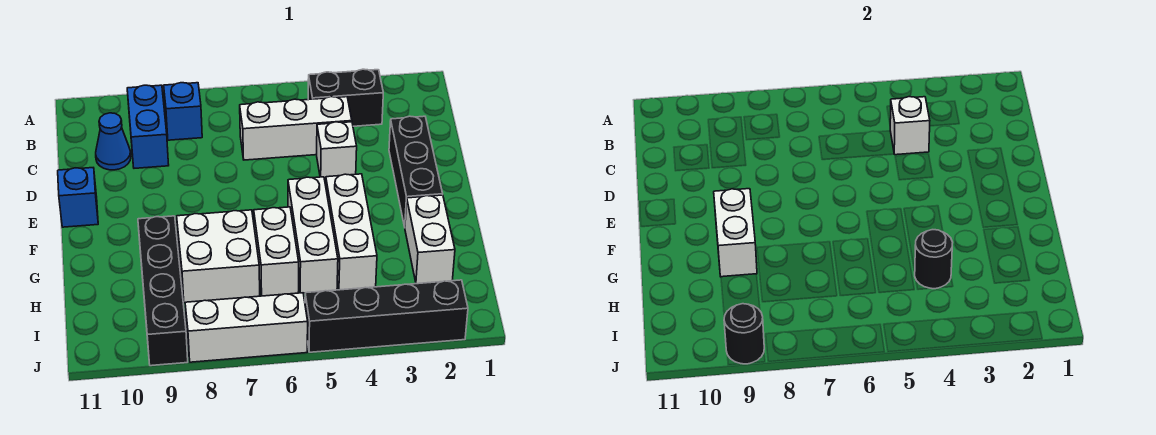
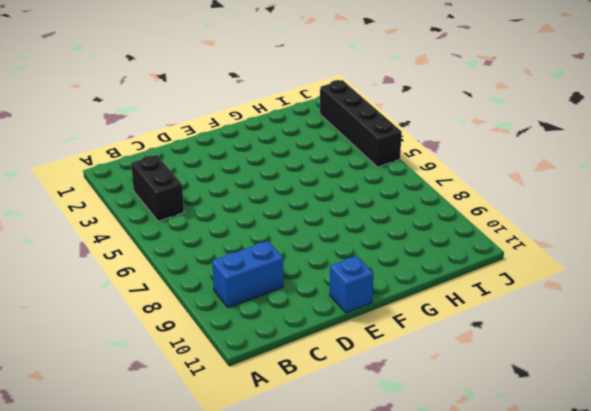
none -> blue brick B8 level 1
none -> white brick C4:C6 level 1
none -> blue cone C10 level 1

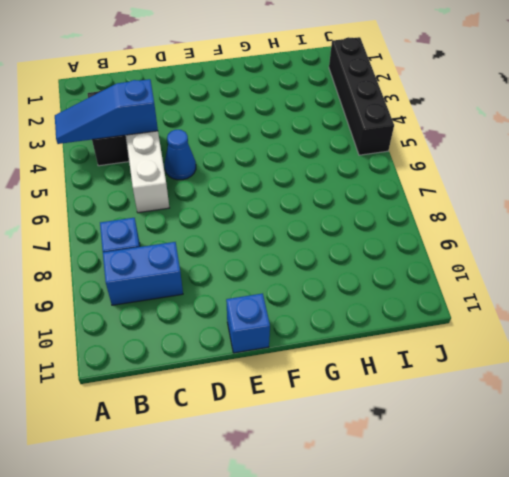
blue slope A4:C4 level 2 top C -> white brick C4 level 2
blue cone D5 level 1 -> blue cone C10 level 1
none -> black brick D2:F2 level 1
none -> white brick D4 level 1
none -> white brick F4:H4 level 1

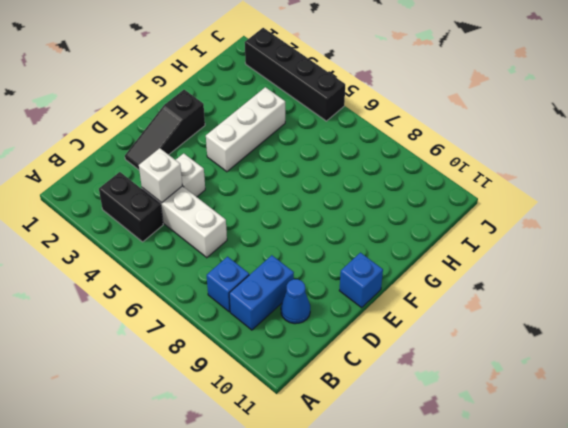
black slope D2:F2 level 1 top F -> black brick D2:F2 level 1
none -> white brick F5:H5 level 1
none -> white brick G2:H2 level 1
none -> white brick G6:H6 level 1

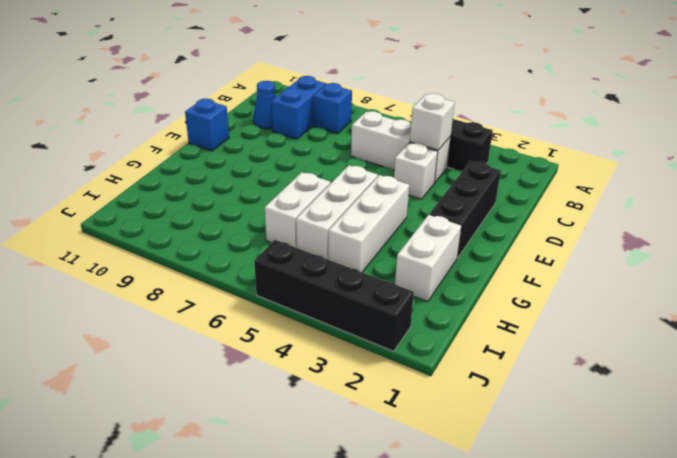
none -> white brick G7:H8 level 1
none -> black brick G9:J9 level 1
none -> white brick J6:J8 level 1

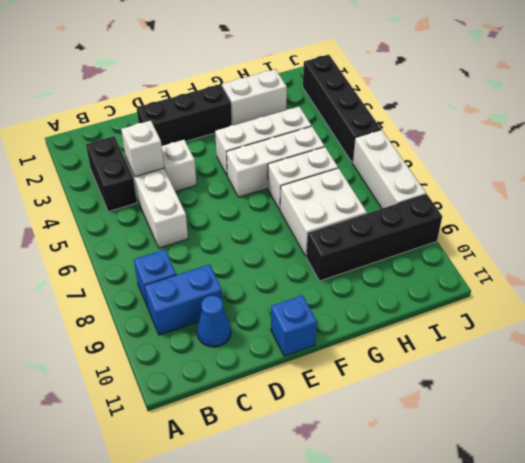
none -> white brick F9:G9 level 2
none -> black round brick H4 level 2
none -> black round brick J9 level 2

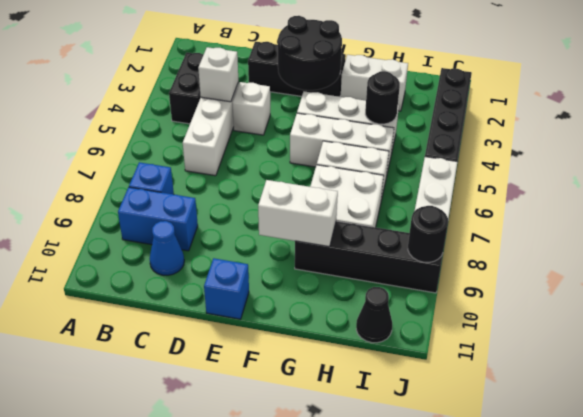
black round brick E2:F3 level 2 -> none
black cone I11 level 1 -> none

